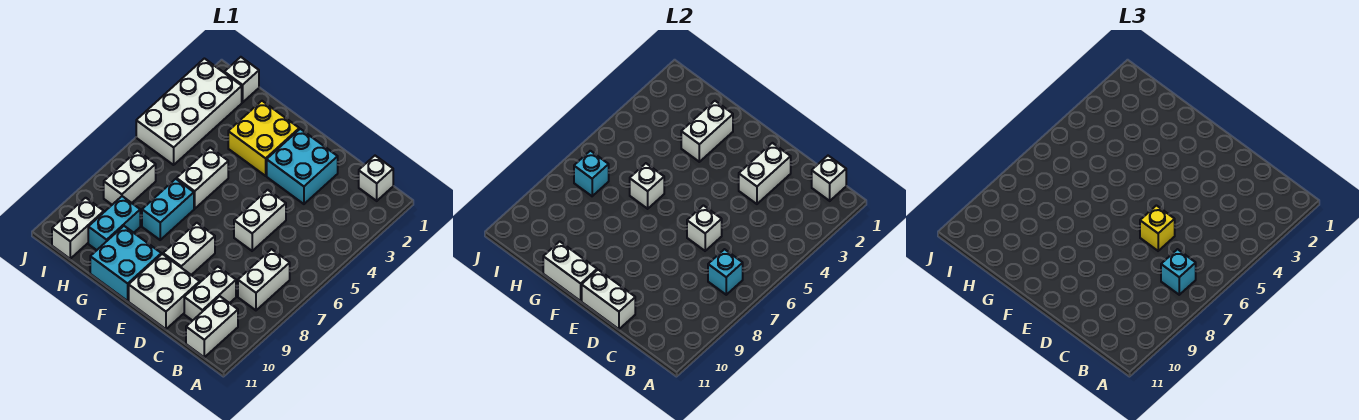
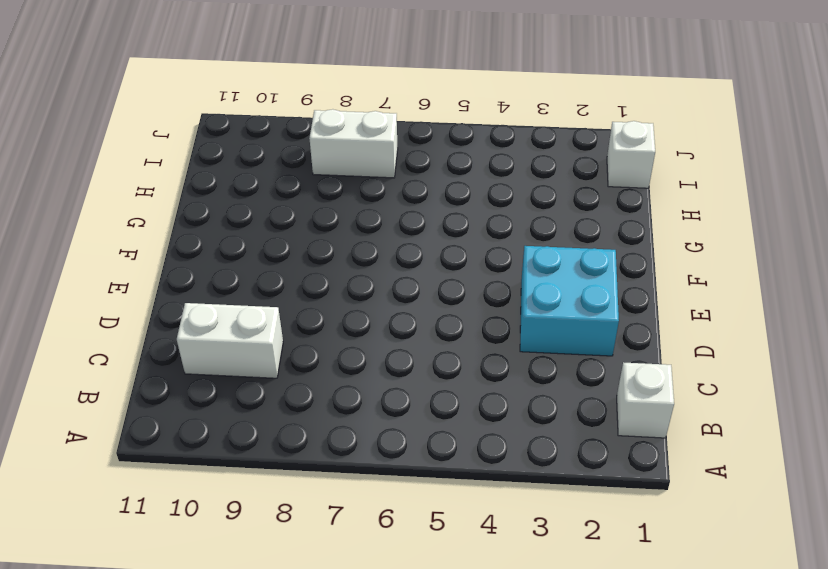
none -> white brick B7:B8 level 1
none -> white brick B10:B11 level 1
none -> white brick D5:D6 level 1

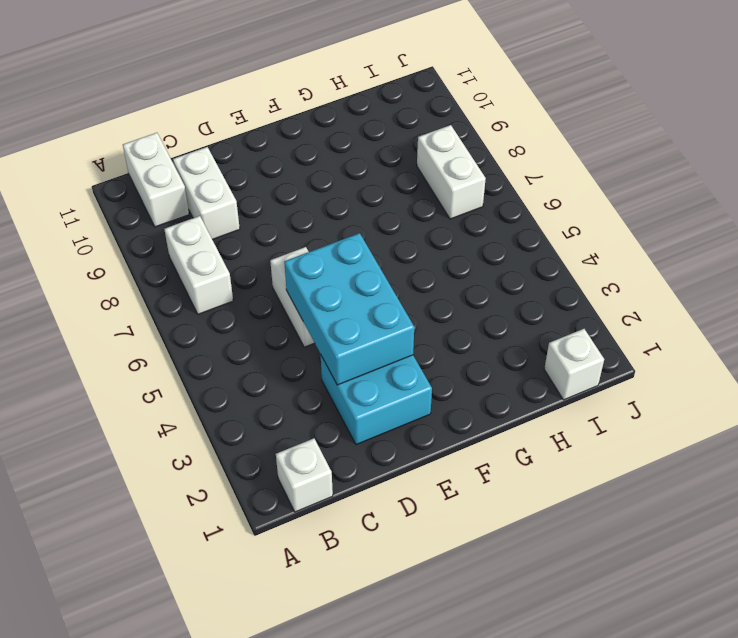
cyan brick D3:E5 level 2 -> white brick D2:D3 level 2
none -> white brick D10:E11 level 1
none -> white brick E8:E9 level 1
none -> yellow brick F2:G3 level 1

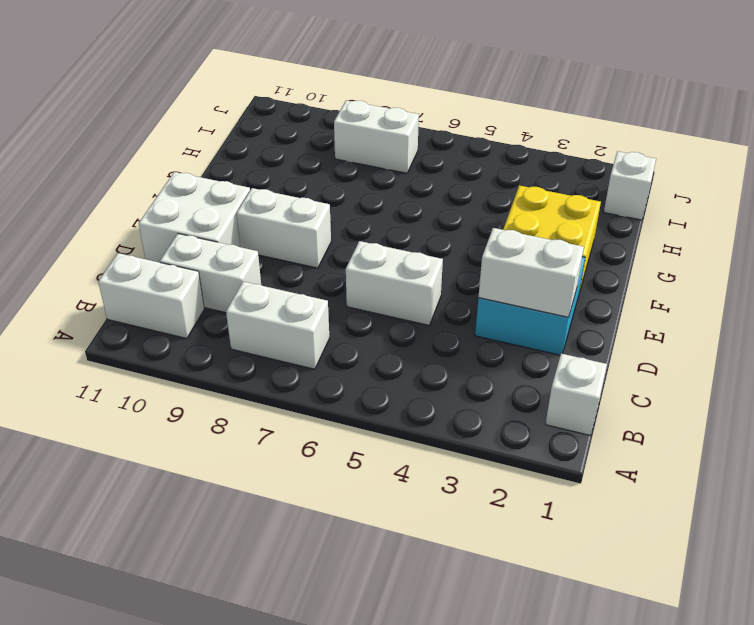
none -> cyan brick F10:G11 level 1
none -> white brick G5:G6 level 1
none -> cyan brick G7:G8 level 1

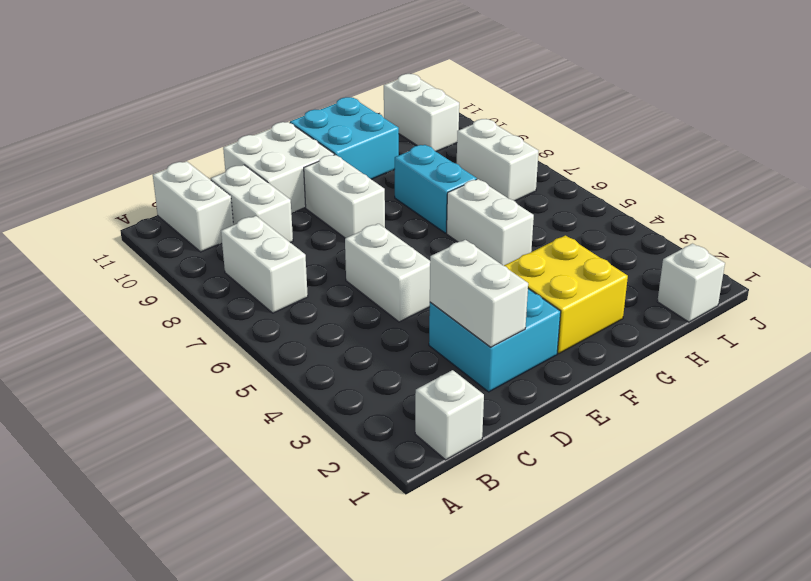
none -> cyan brick H9:H10 level 1
none -> white brick I2:J5 level 1
none -> white brick B1 level 2

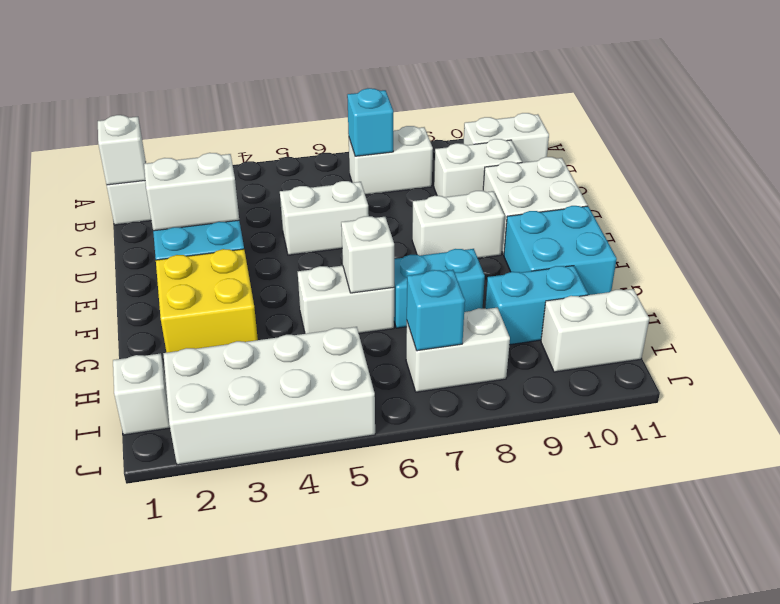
none -> white brick D6 level 2
none -> white brick D11:E11 level 2
none -> white brick F11:G11 level 2

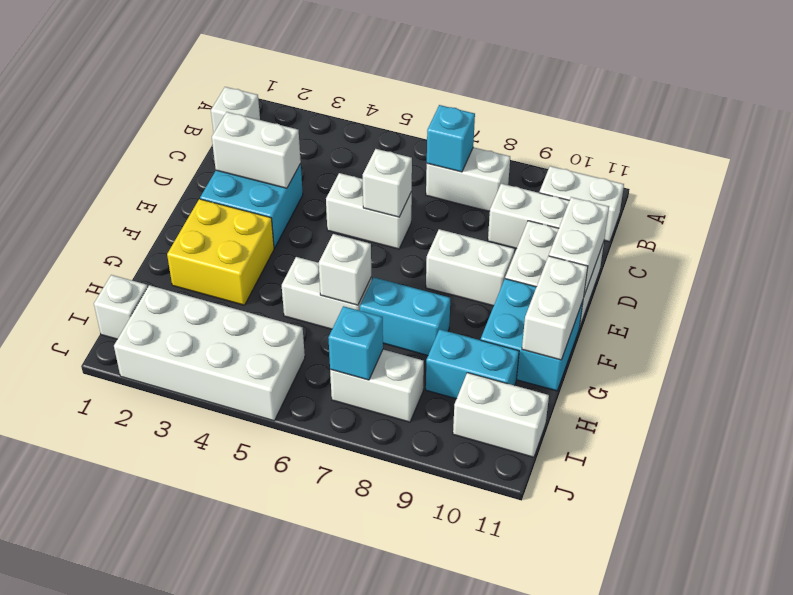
none -> white brick B1 level 2
none -> white brick G2:G3 level 2
none -> cyan brick B7 level 3

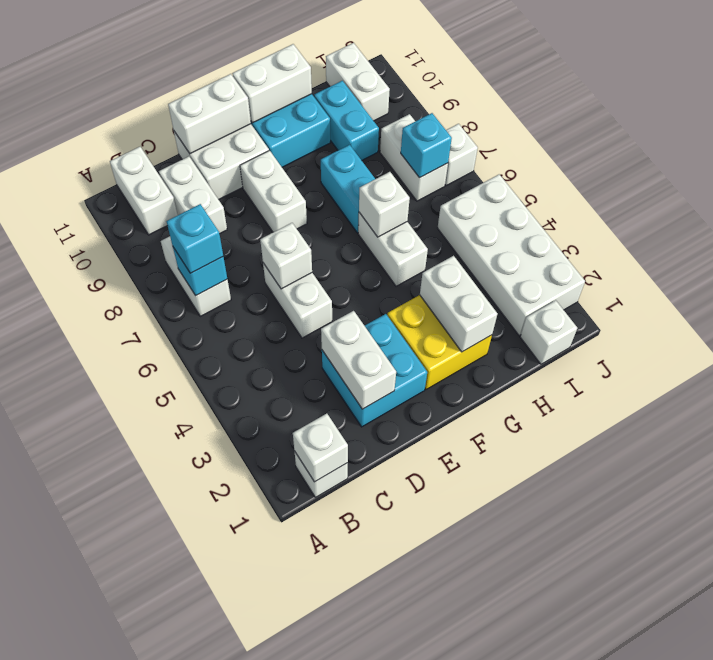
white brick J7 level 1 -> none
none -> yellow brick D6 level 3

